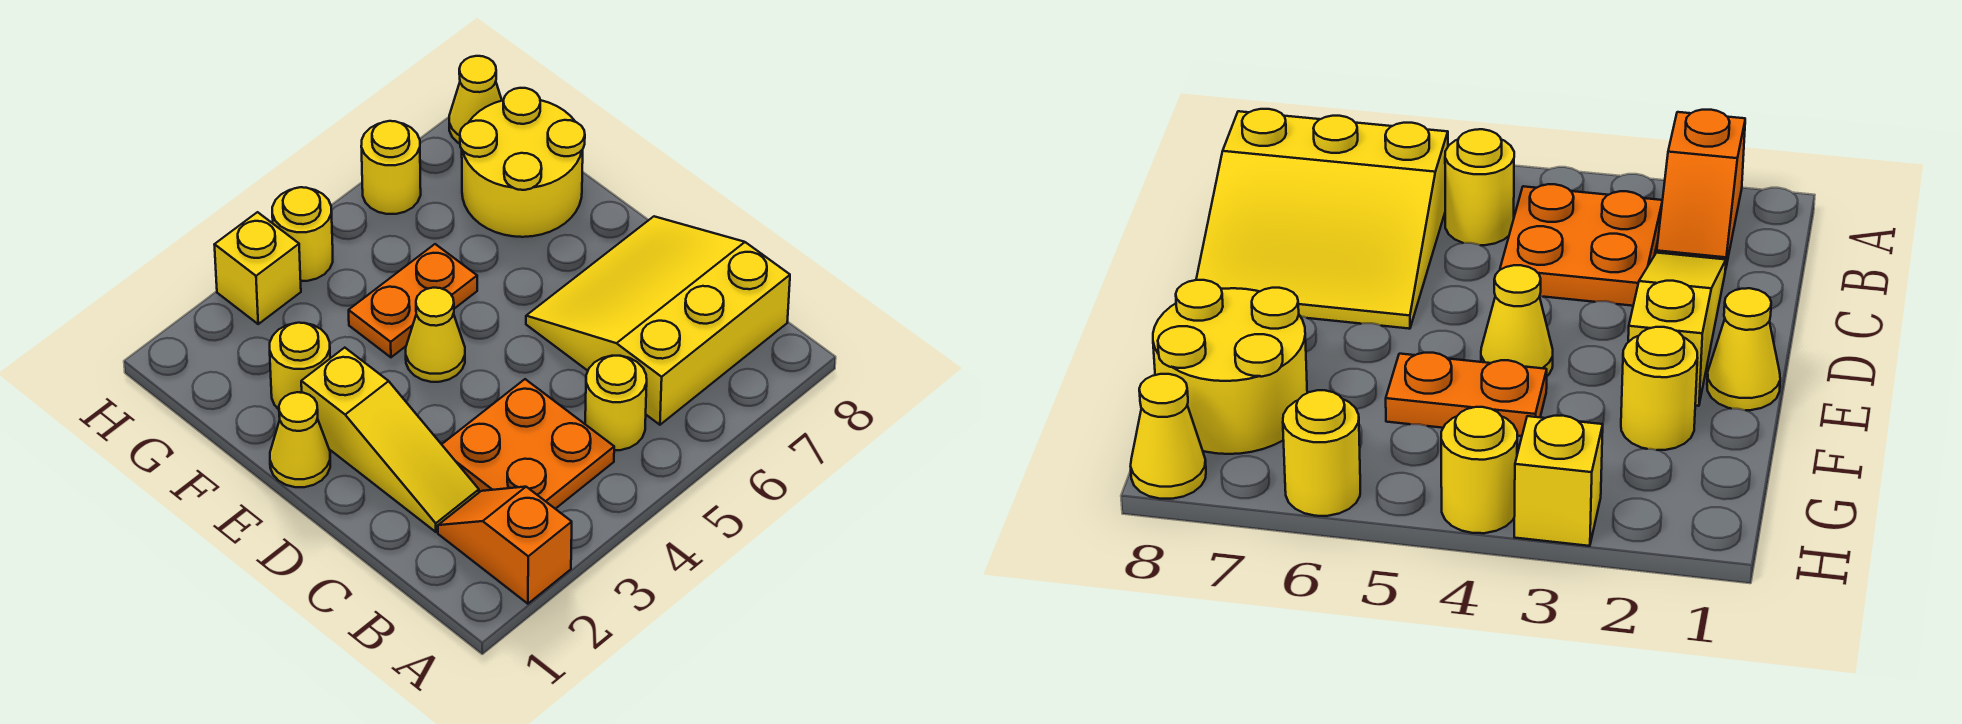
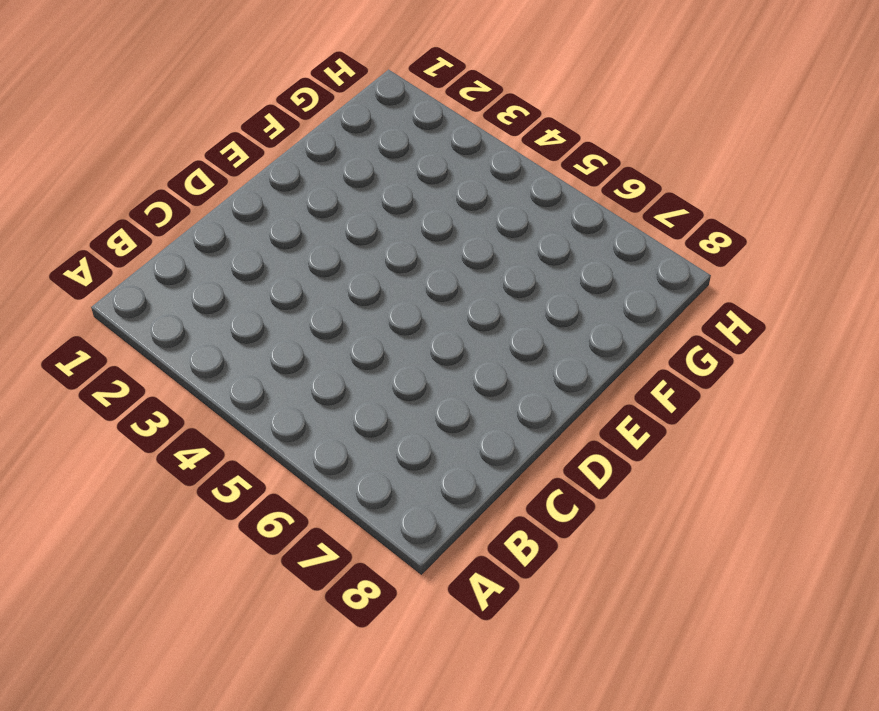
none -> orange slope A2:B2 level 1 top A
none -> orange plate B3:C4 level 1
none -> yellow round brick B5 level 1

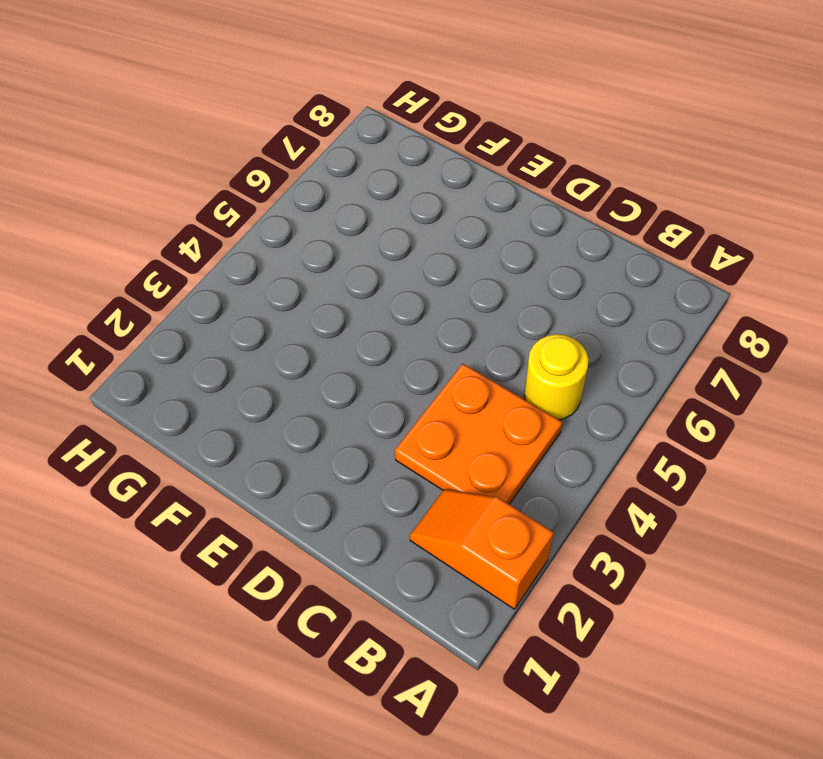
none -> yellow slope B6:D8 level 1 top B
none -> yellow slope C2:E2 level 1 top E
none -> yellow cone E1 level 1

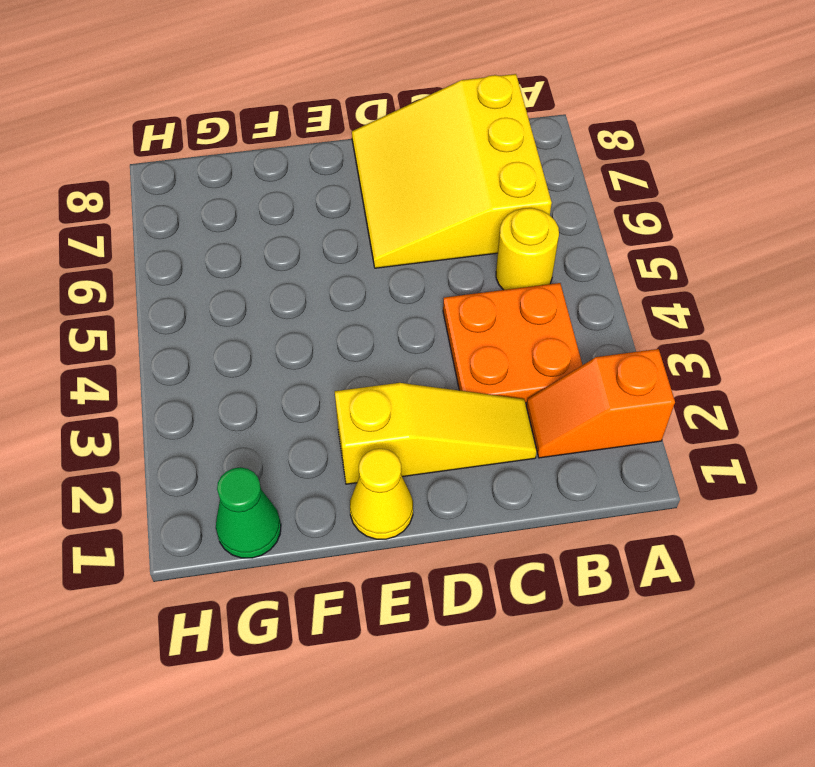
green cone G1 level 1 -> none
none -> yellow cone E4 level 1
none -> yellow round brick F2 level 1
none -> orange plate F4:F5 level 1

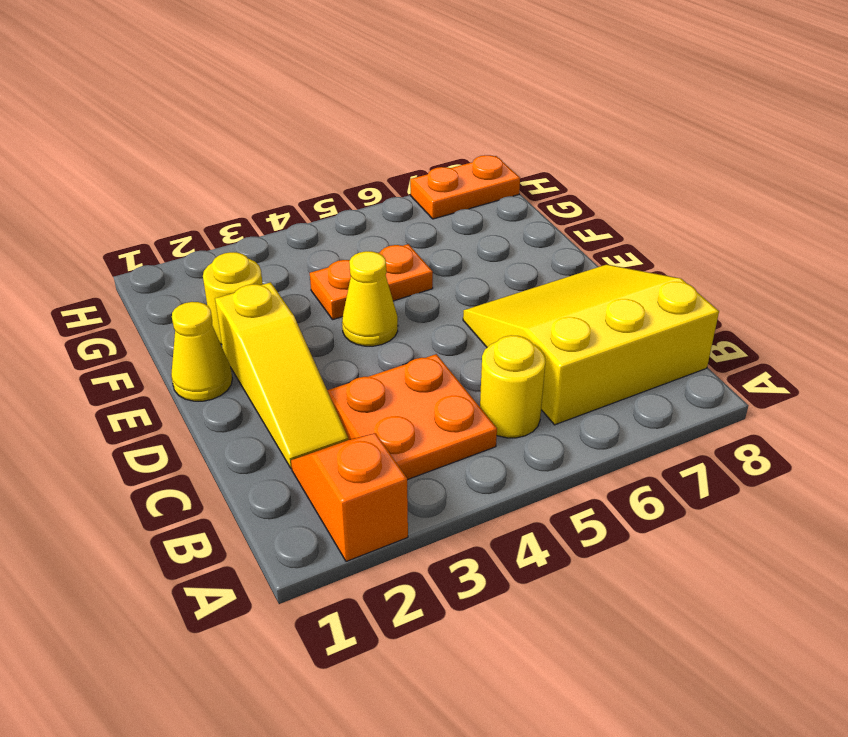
orange plate H7:H8 level 1 -> yellow cone H8 level 1
none -> yellow round brick F7:G8 level 1
none -> yellow brick H3 level 1
none -> yellow round brick H4 level 1

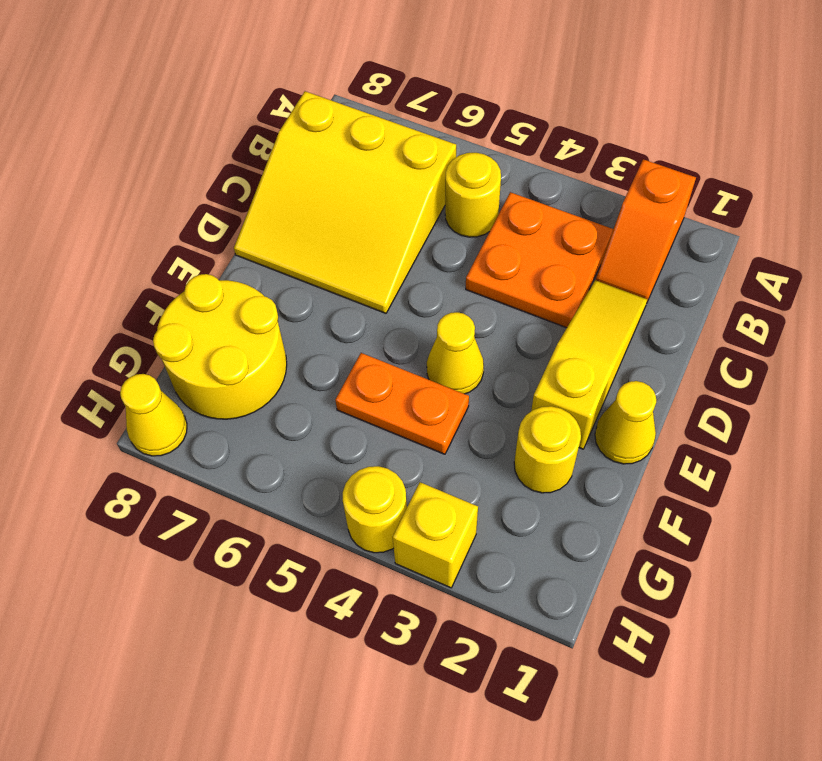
none -> yellow round brick H6 level 1

